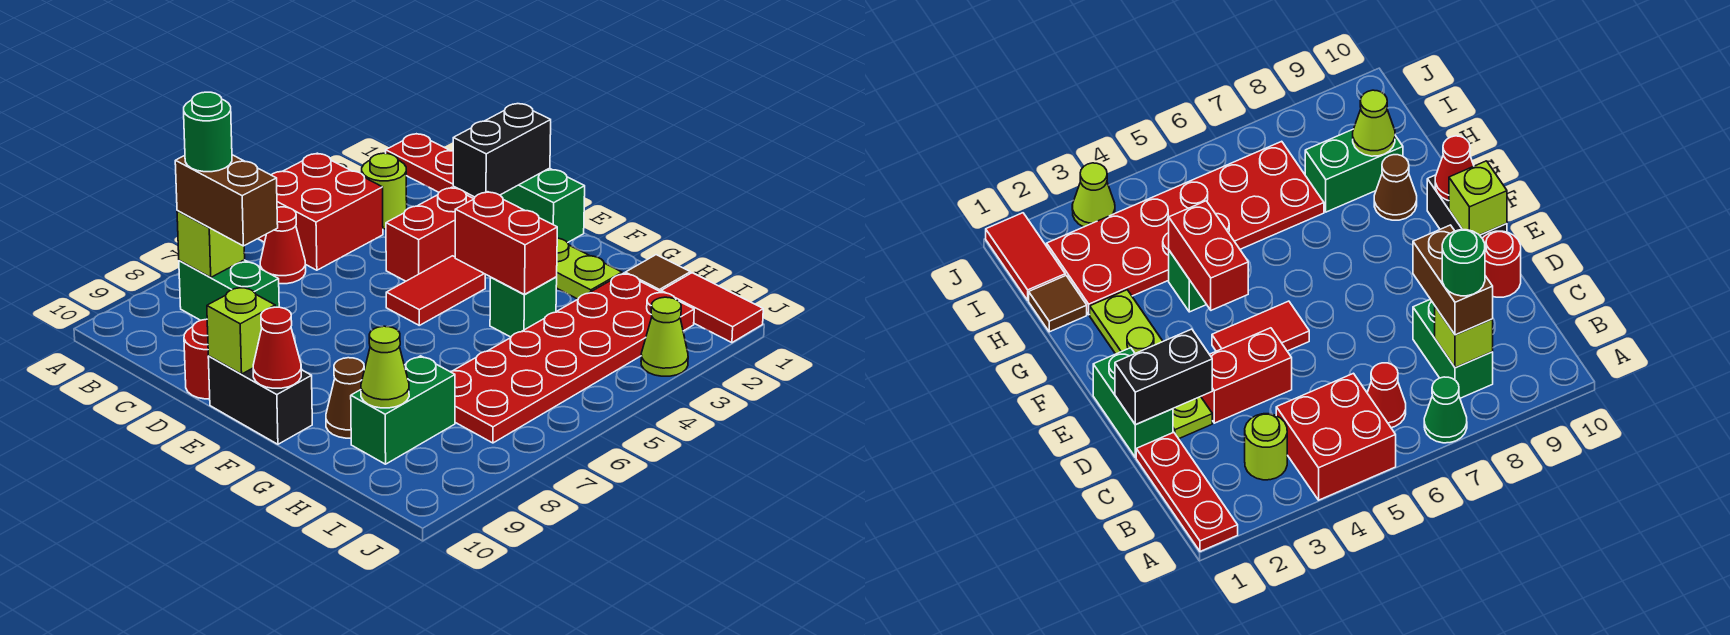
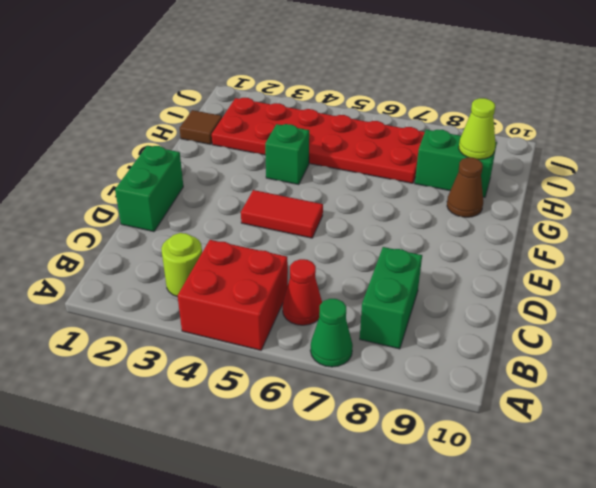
none -> red plate A1:C1 level 1
none -> lime plate D2:G2 level 1
none -> red brick D3:D4 level 1

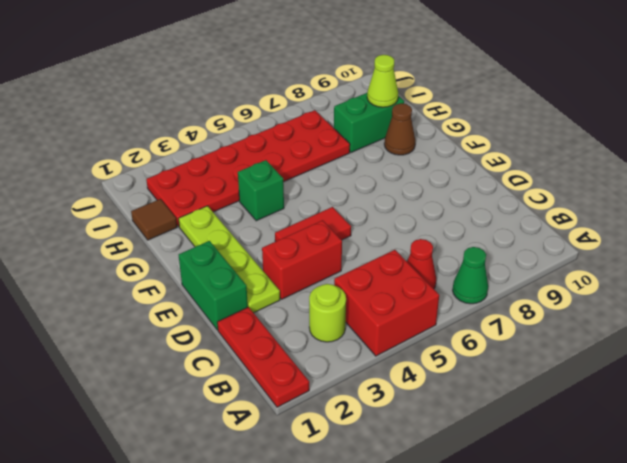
none -> green brick B8:C8 level 1
none -> red round brick D10 level 1
none -> black brick E10:F10 level 1

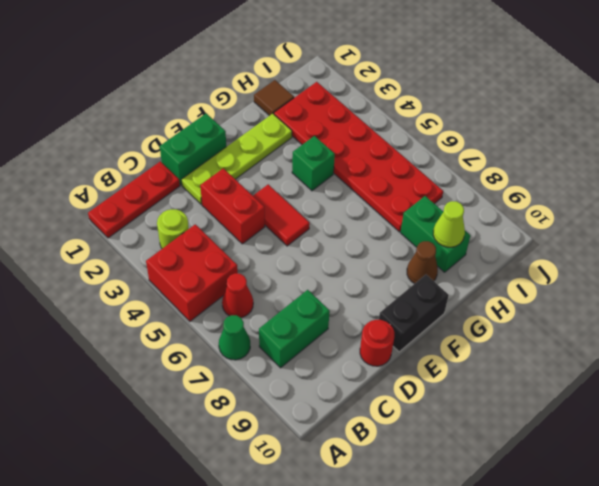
none -> red tile I1:J1 level 1
none -> lime cone J3 level 1
none -> lime brick B8 level 2

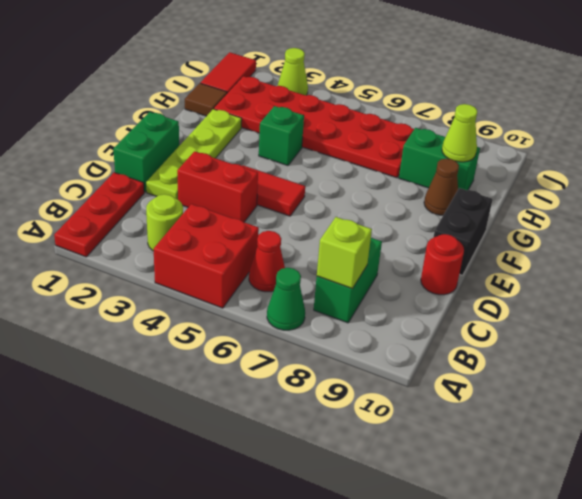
none -> black brick D1:D2 level 2
none -> lime brick E10 level 2
none -> red brick F4:G4 level 2

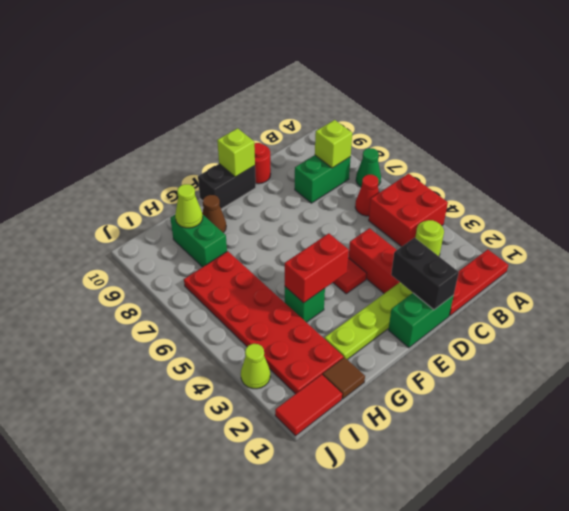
none -> red cone F10 level 2
none -> brown brick B8:C8 level 3
none -> green round brick B8 level 4

